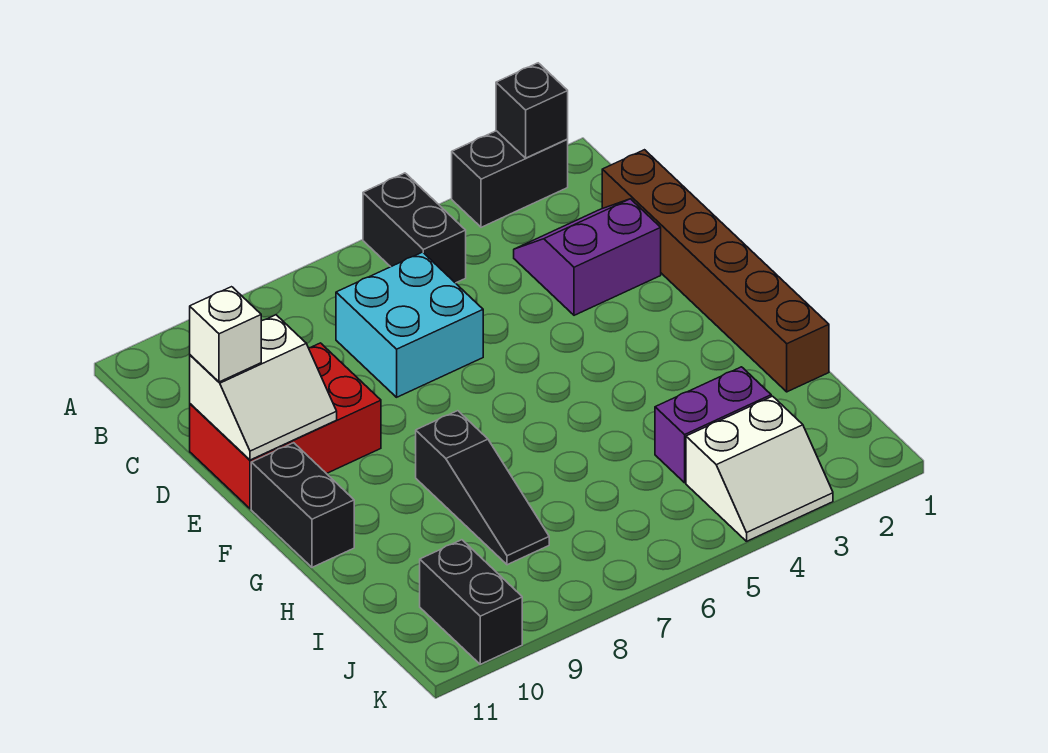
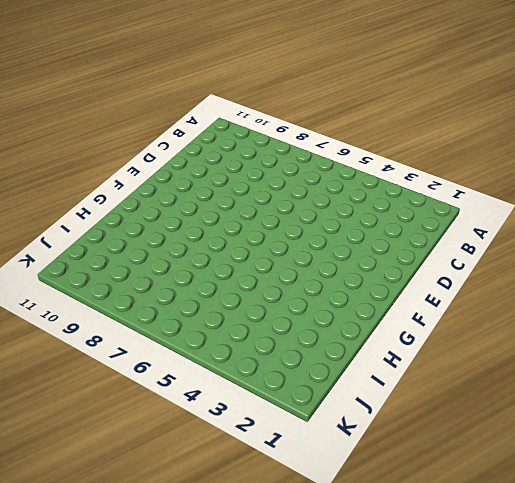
none -> black brick A2:A3 level 1
none -> black brick A5:B5 level 1
none -> brown brick C1:H1 level 1

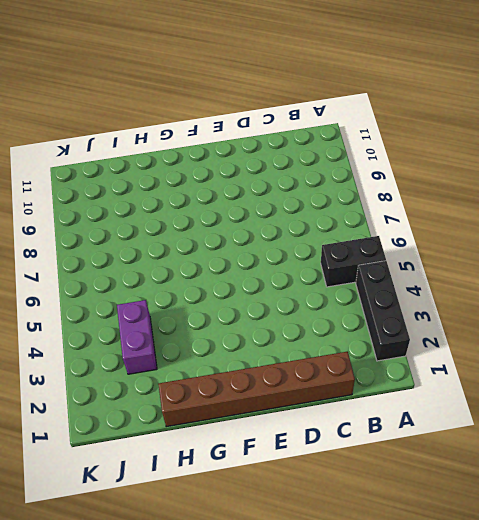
black brick A2:A4 level 1 -> black brick A2:A3 level 1
none -> purple slope C2:D3 level 1 top D
none -> cyan brick C6:D7 level 1
none -> red brick D9:E11 level 1

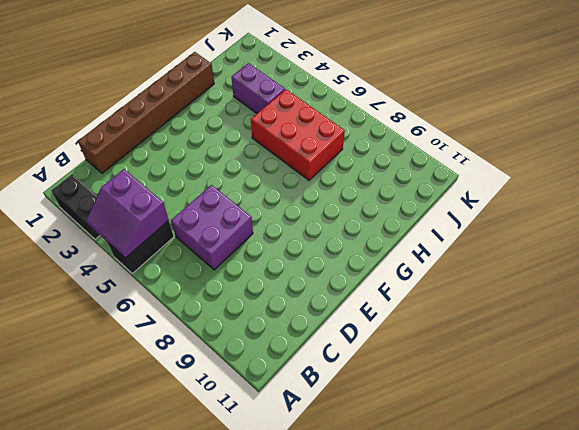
purple slope A4:B5 level 2 top B -> purple slope C2:D3 level 1 top D
purple brick C6:D7 level 1 -> cyan brick C6:D7 level 1
red brick H5:I7 level 1 -> red brick D9:E11 level 1
none -> black brick F11:G11 level 1
none -> black slope G8:I8 level 1 top G
none -> white slope J3:K4 level 1 top J

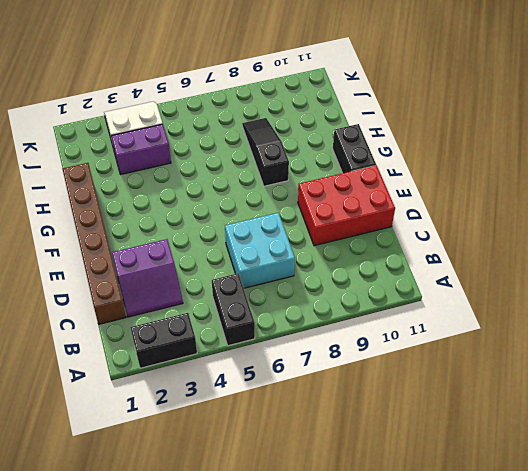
none -> black brick J10:K10 level 1
none -> black brick A2 level 2
none -> white slope D10:E11 level 2 top D

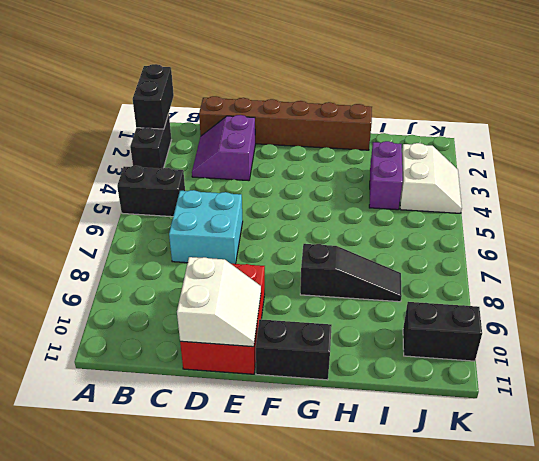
black brick A1:A2 level 2 -> black brick A2 level 2
none -> white brick D11 level 3

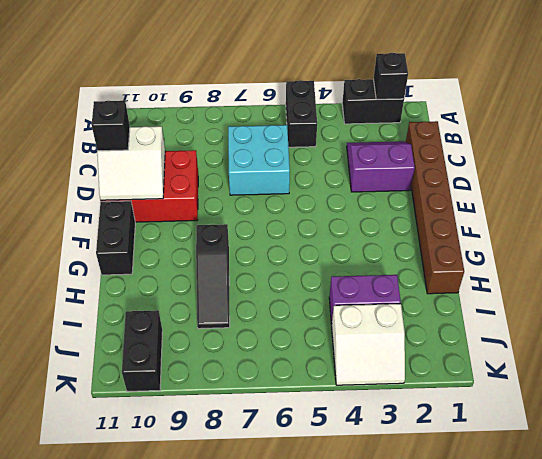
black brick D11 level 3 -> white brick D11 level 3

